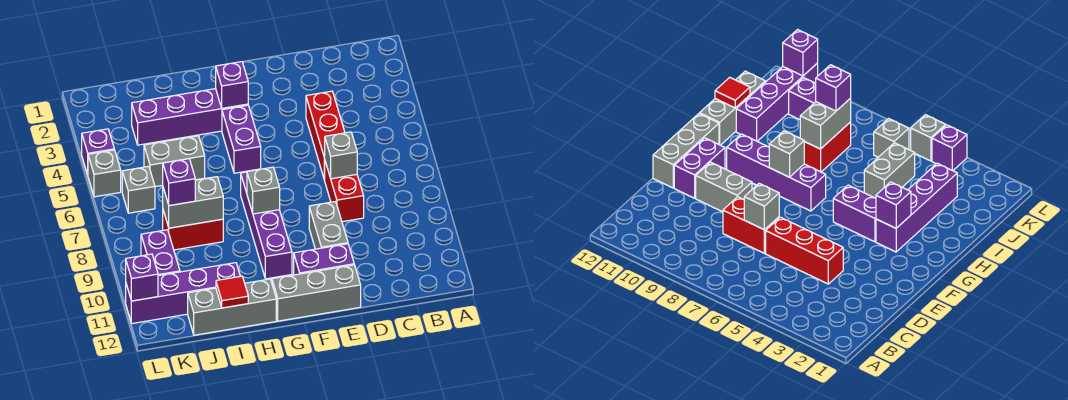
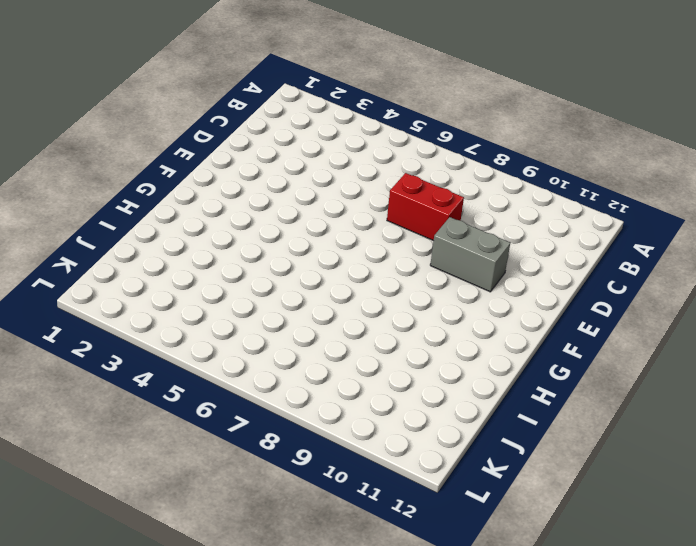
none -> red brick D4:D6 level 1
none -> purple brick E11:F11 level 1
none -> grey brick E12:G12 level 1

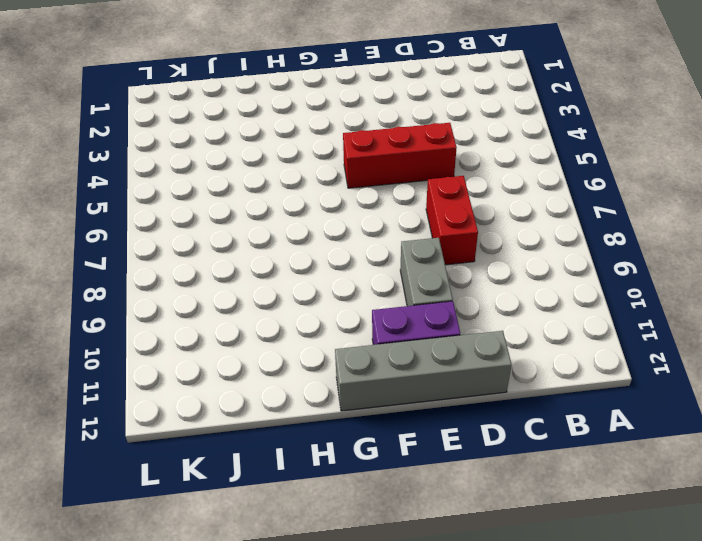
red brick D5:F5 level 1 -> red brick D4:D6 level 1
grey brick D12:G12 level 1 -> grey brick E12:G12 level 1
none -> purple brick G3:J3 level 1
none -> purple brick G4:G5 level 1
none -> purple brick G7:G10 level 1

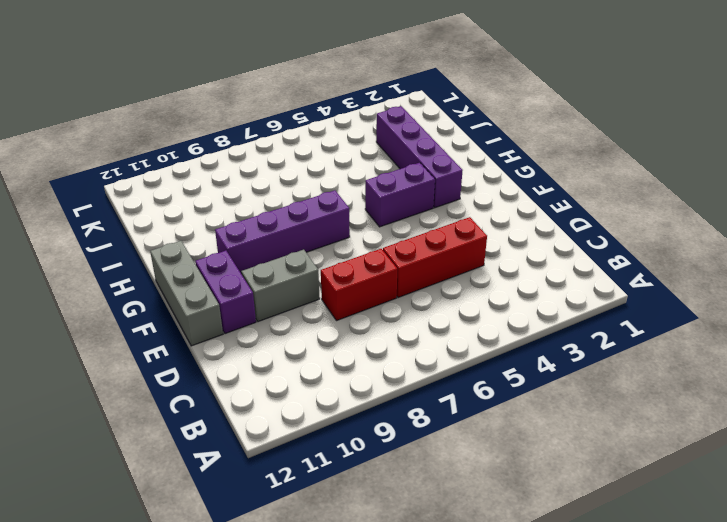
none -> grey brick H12:J12 level 1
none -> grey brick I5:J5 level 1
none -> red brick I8:J8 level 1

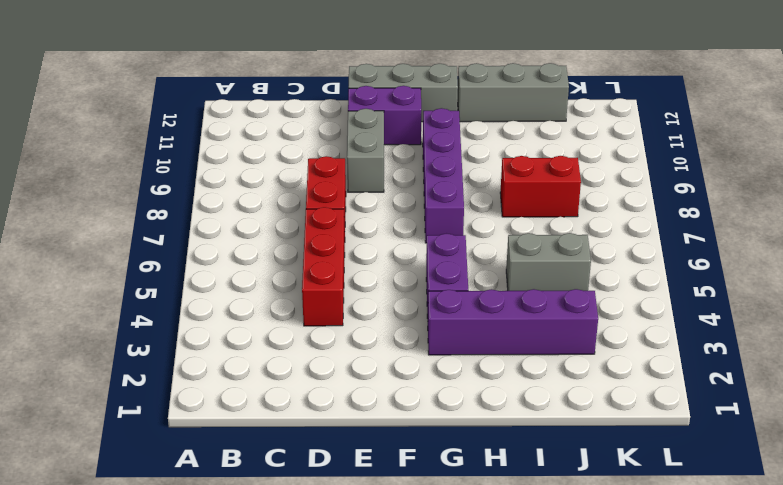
none -> purple brick I11:L11 level 1
none -> grey brick K6 level 1
none -> purple brick K9:K10 level 1

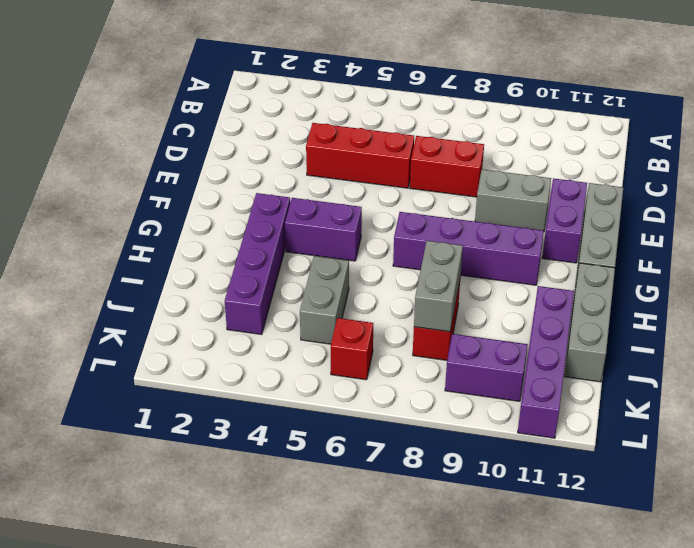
red brick K6 level 1 -> grey brick K6 level 1
none -> purple brick L4 level 1
none -> grey brick L5 level 1
none -> grey brick D7 level 2

